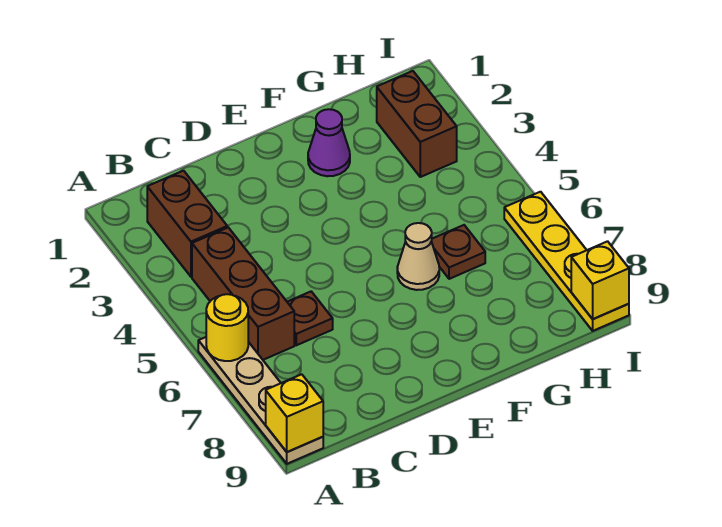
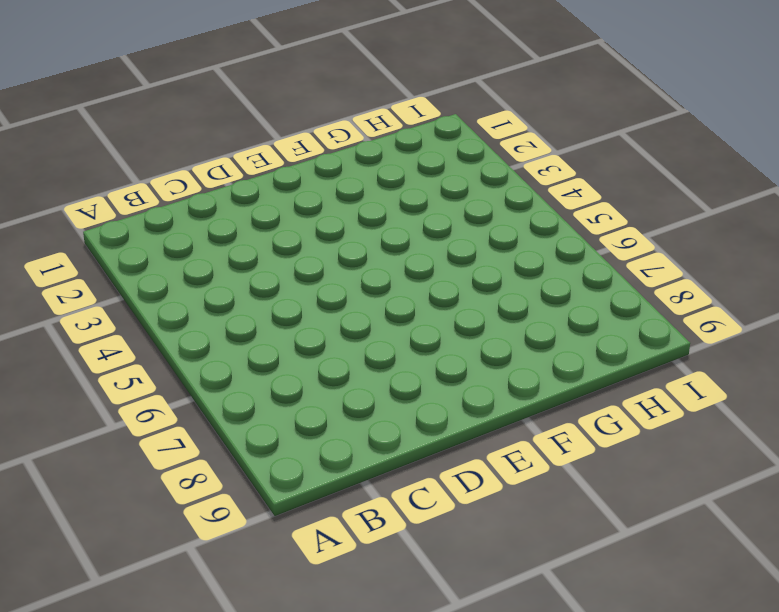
none -> tan plate A6:A9 level 1
none -> brown brick B2:B3 level 1
none -> brown brick B4:B6 level 1

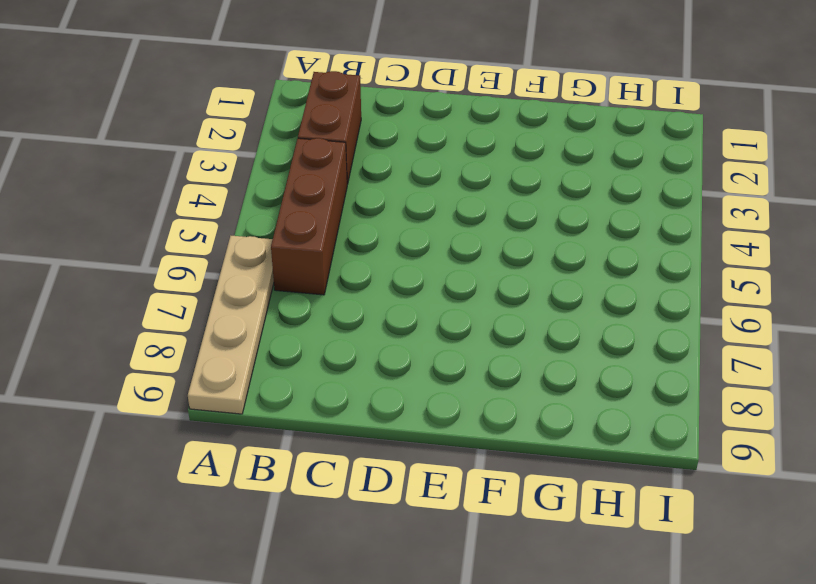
none -> brown plate C6 level 1
none -> purple cone F2 level 1
none -> tan cone F6 level 1

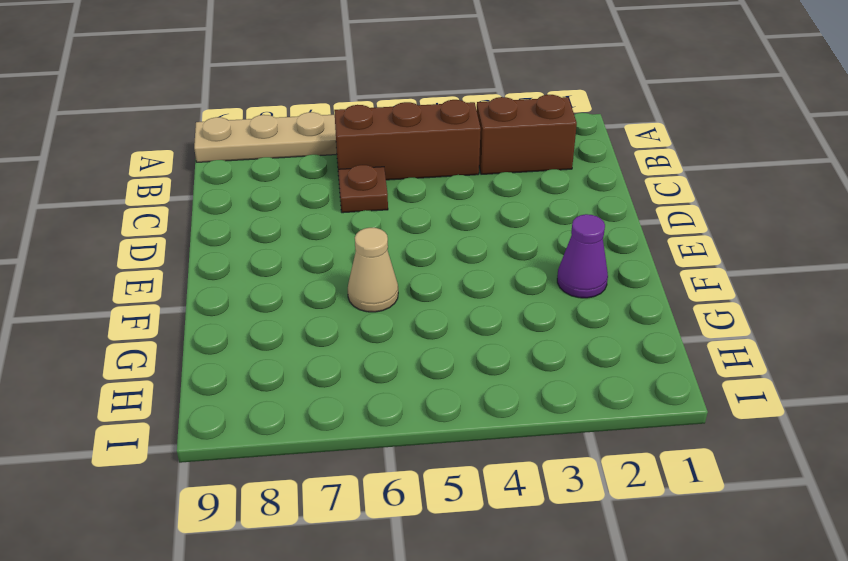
none -> brown plate G6 level 1
none -> brown brick H2:H3 level 1
none -> yellow plate I6:I9 level 1

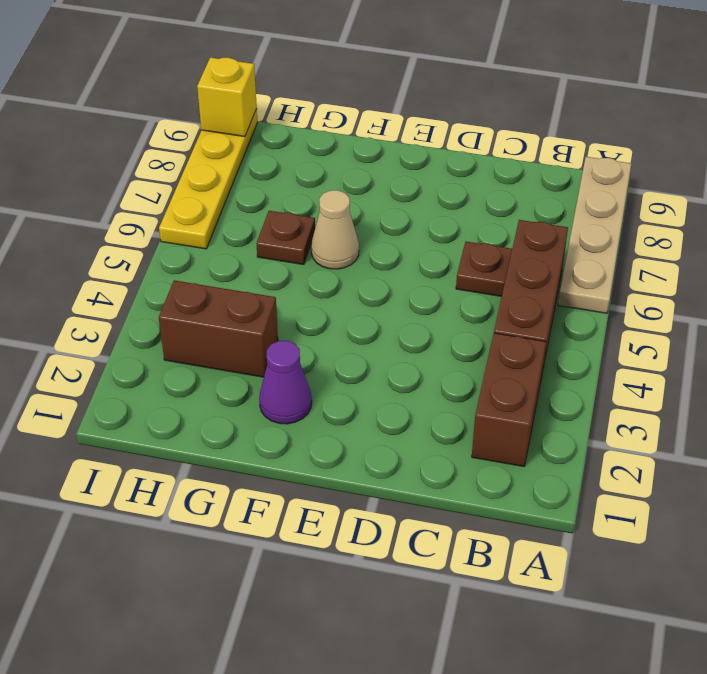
brown brick G3:H3 level 1 -> brown brick H2:H3 level 1
none -> yellow round brick A6 level 2
none -> yellow brick A9 level 2

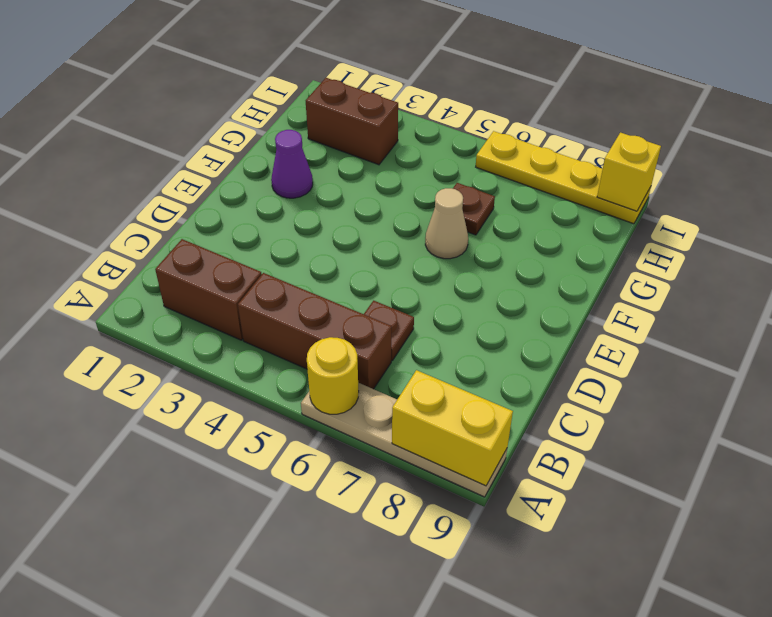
yellow brick A8:A9 level 2 -> yellow brick A9 level 2

